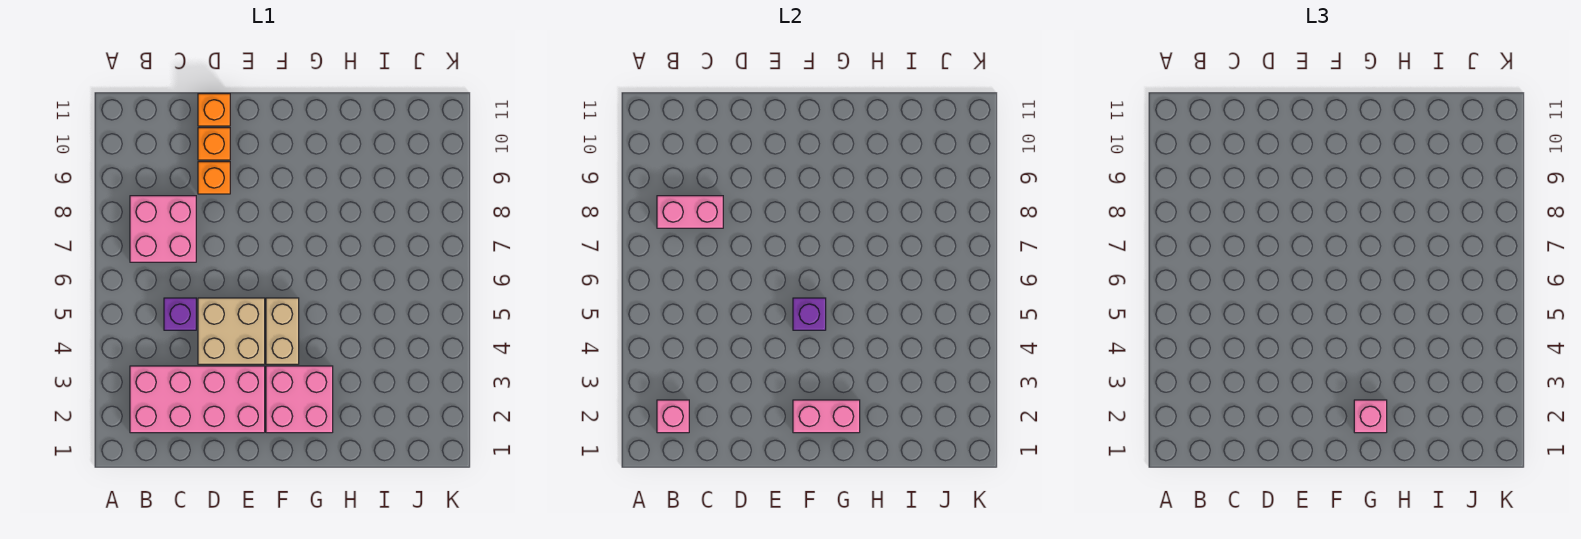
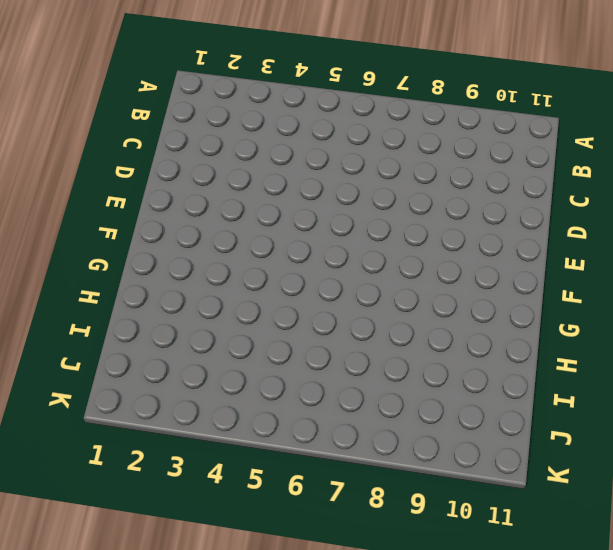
none -> pink brick B2:E3 level 1
none -> pink brick B7:C8 level 1
none -> purple brick C5 level 1

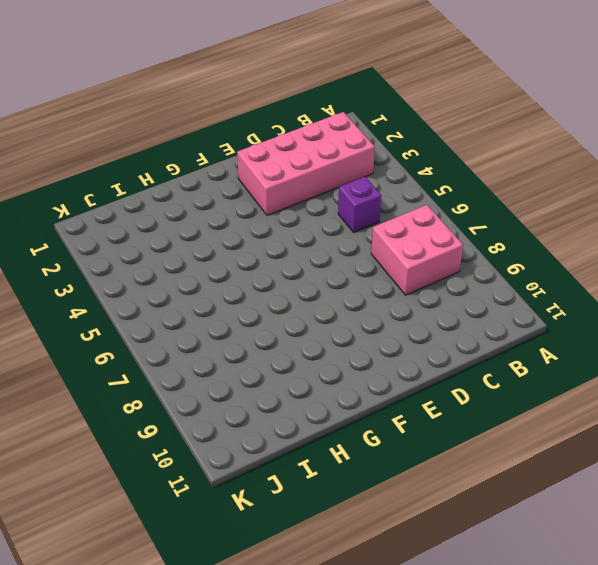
none -> tan brick D4:E5 level 1
none -> orange brick D9 level 1
none -> orange brick D10 level 1

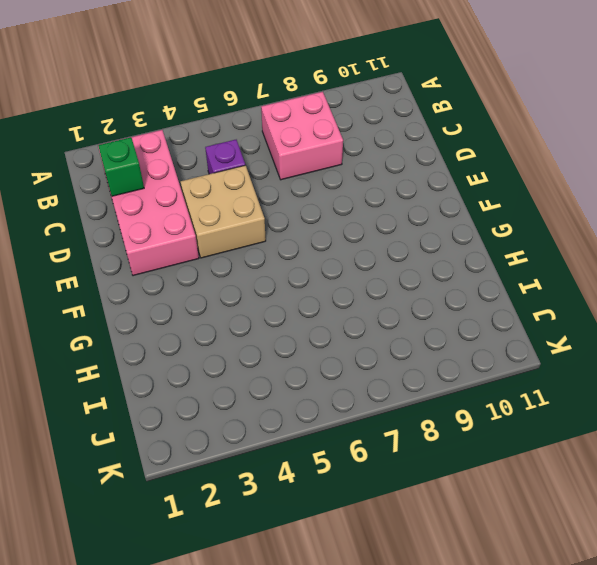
green brick C2 level 2 -> none
none -> orange brick D9 level 1
none -> orange brick D10 level 1
none -> orange brick D11 level 1

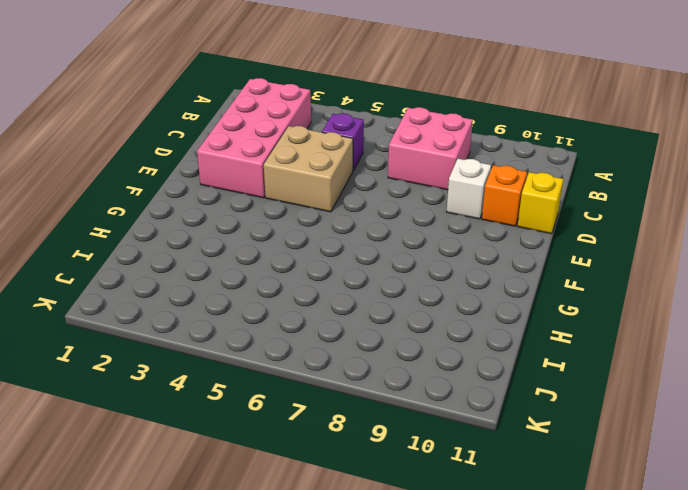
white brick D9 level 1 -> orange brick D9 level 1
yellow brick D11 level 1 -> orange brick D11 level 1
none -> pink brick F2:G3 level 1
none -> tan brick F4:F5 level 1
none -> pink brick B2 level 2

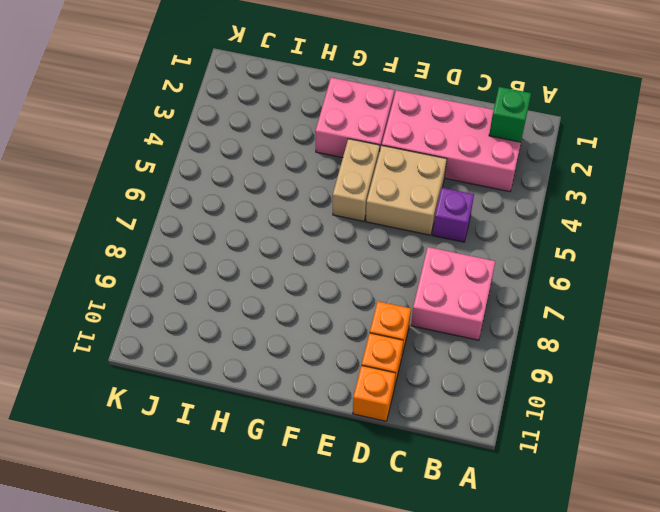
green brick B2 level 2 -> pink brick B2 level 2
none -> pink brick B8:C8 level 2
none -> pink brick F2:G2 level 2
none -> purple brick F5 level 2

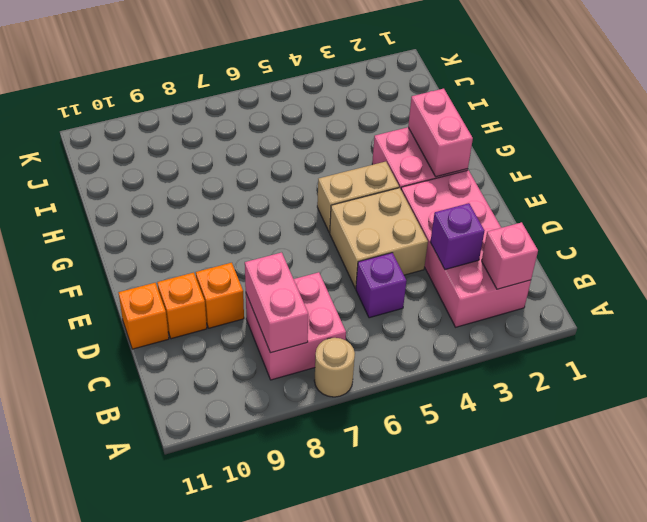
tan round brick A7 level 1 -> none
purple brick C3 level 2 -> purple brick F5 level 2
none -> pink brick G2 level 3

